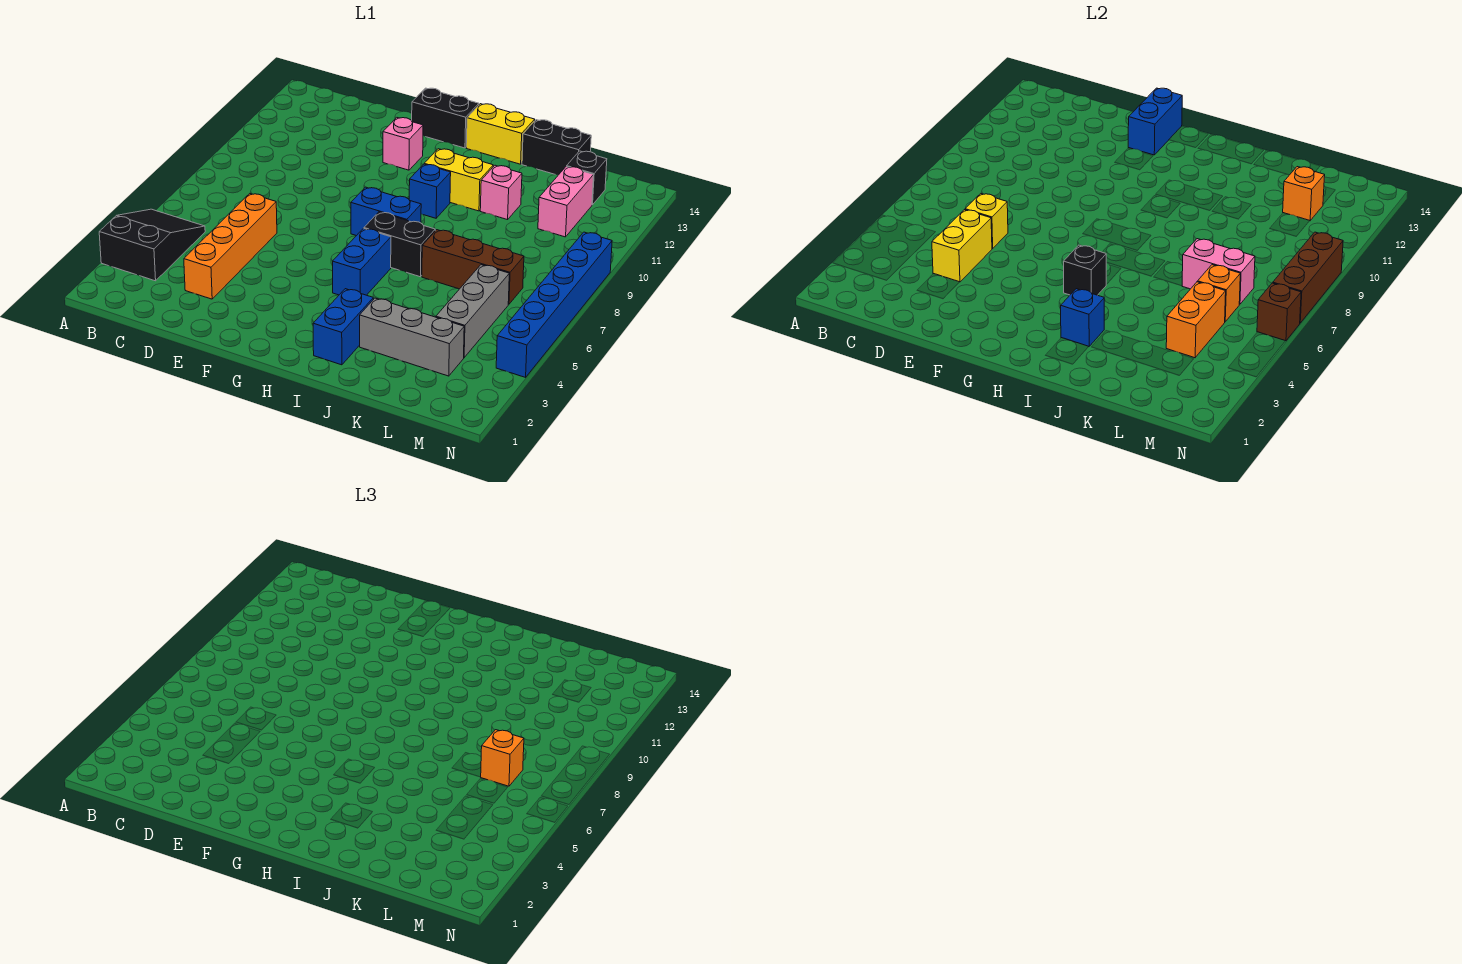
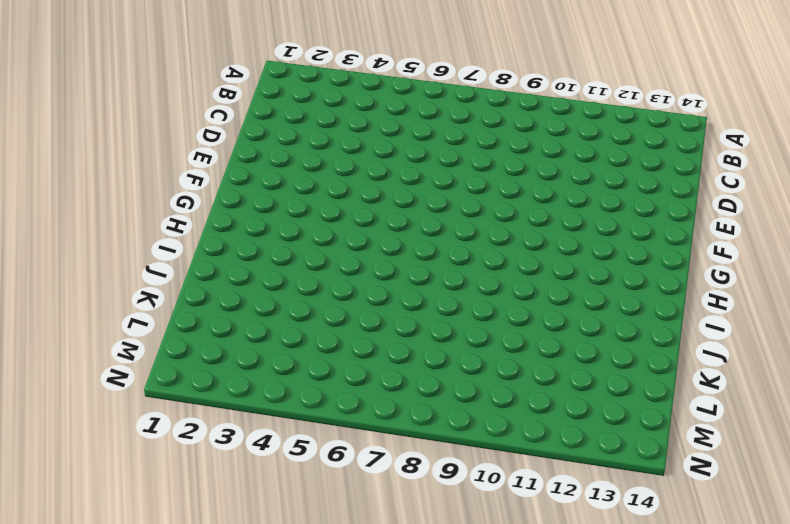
none -> black slope A3:B5 level 1 top 3
none -> orange brick D3:D6 level 1
none -> pink brick F12 level 1
none -> black brick F14:G14 level 1

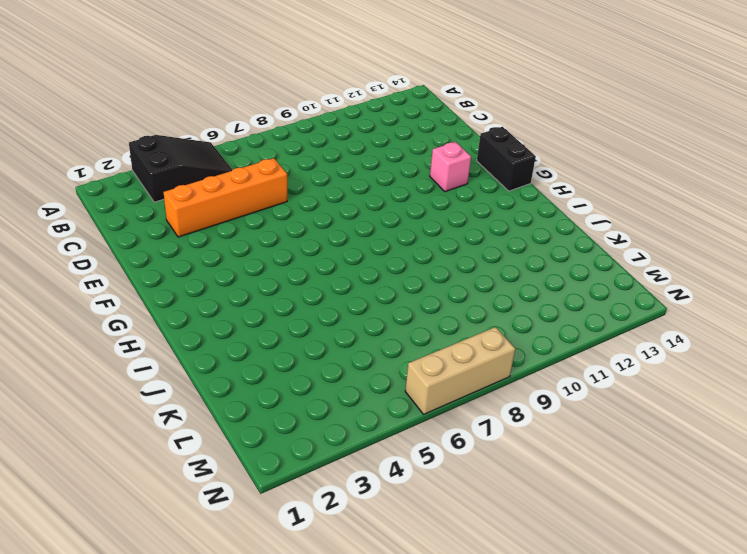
tan brick N6:N8 level 1 -> blue brick N4:N9 level 1
none -> blue brick G8:H8 level 1
none -> blue brick H5:H6 level 1
none -> black brick H7:I7 level 1
none -> blue brick H10 level 1

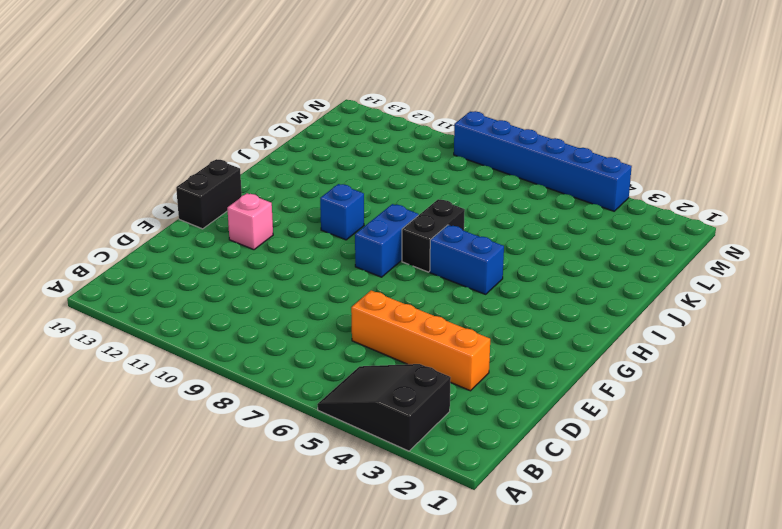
none -> yellow brick H11:I11 level 1
none -> yellow brick H14:I14 level 1
none -> blue brick I2:I3 level 1
none -> grey brick J3:L3 level 1

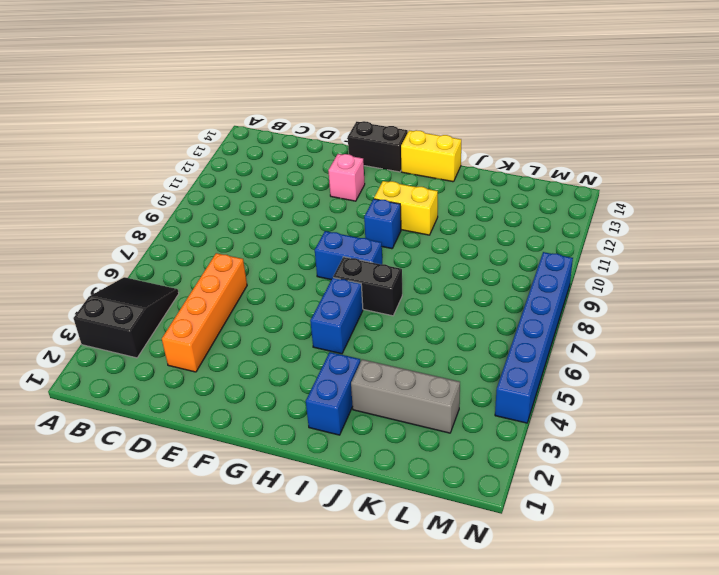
none -> brown brick J7:L7 level 1
none -> pink brick J11 level 1
none -> black brick J14:K14 level 1
none -> grey brick L4:L6 level 1

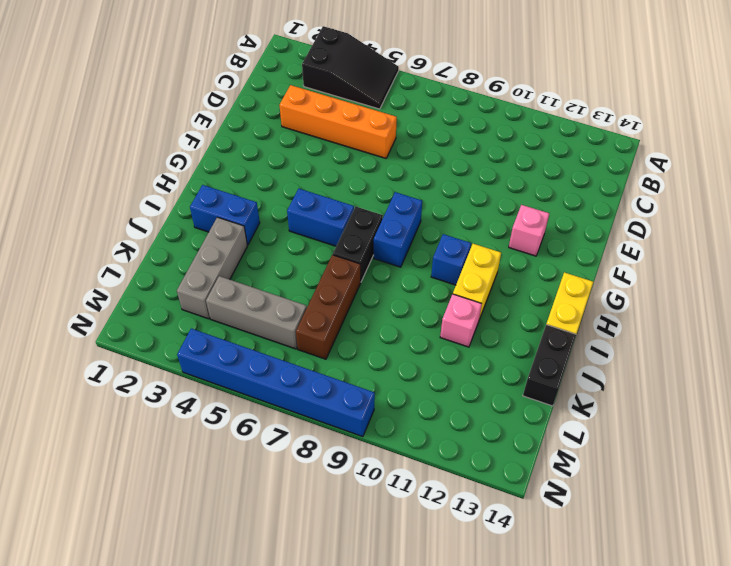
none -> black brick F14:G14 level 1
none -> pink brick L11:L12 level 1
none -> black brick L13 level 1
none -> yellow brick D4:D5 level 2

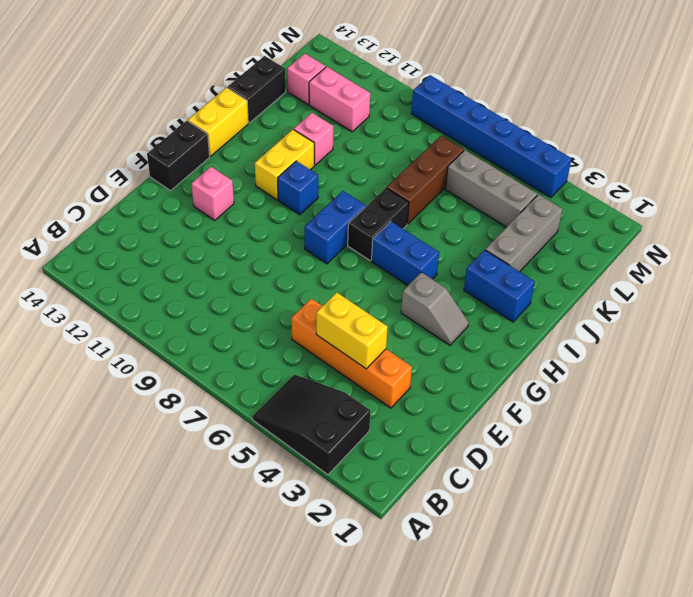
grey slope G3:G4 level 1 top 4 -> none
pink brick L13 level 1 -> black brick L13 level 1
none -> yellow brick D6 level 2
none -> blue brick F13:F14 level 2
none -> black brick H5 level 2
none -> blue brick I3 level 2

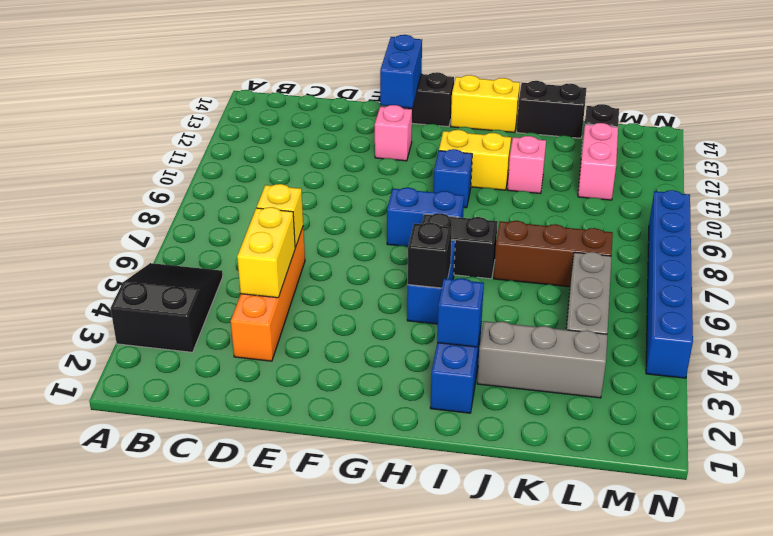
none -> pink brick K7:L7 level 2
none -> orange brick L4:L5 level 2
none -> orange brick L6 level 2
none -> orange brick L12 level 2

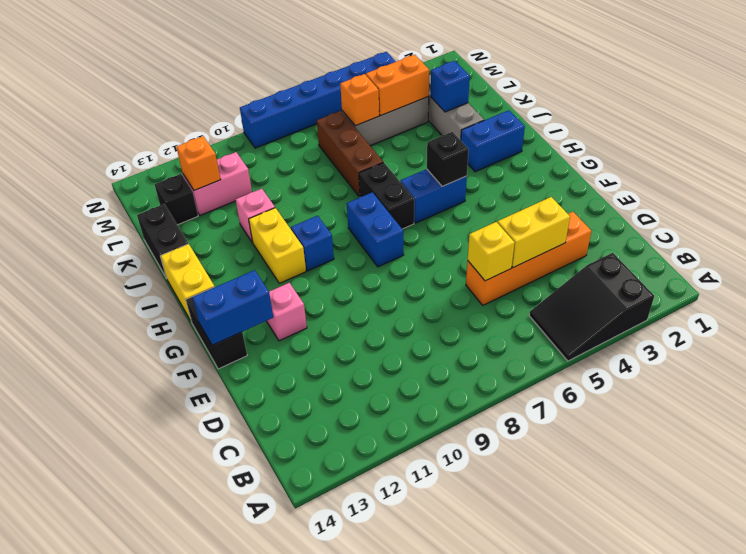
blue brick K3 level 2 -> blue brick I3 level 2
none -> pink brick K7:L7 level 2
none -> brown brick N6 level 2
none -> brown brick N7:N9 level 2
none -> orange brick L7 level 3

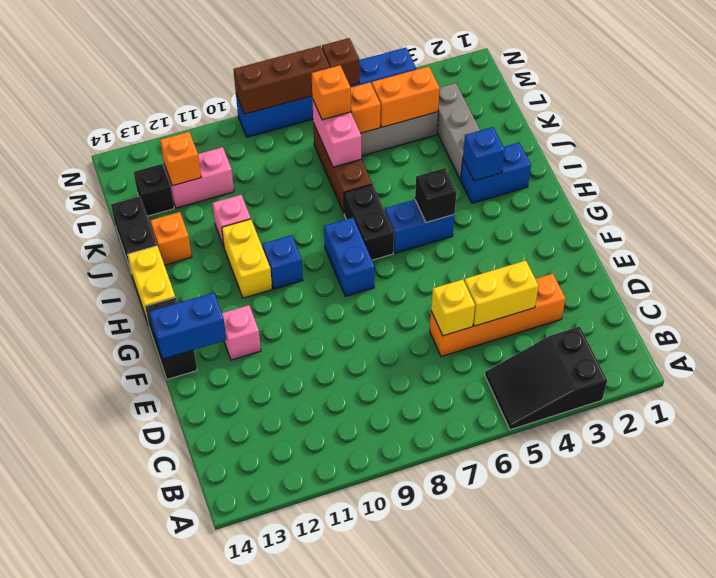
orange brick J13 level 1 -> none

